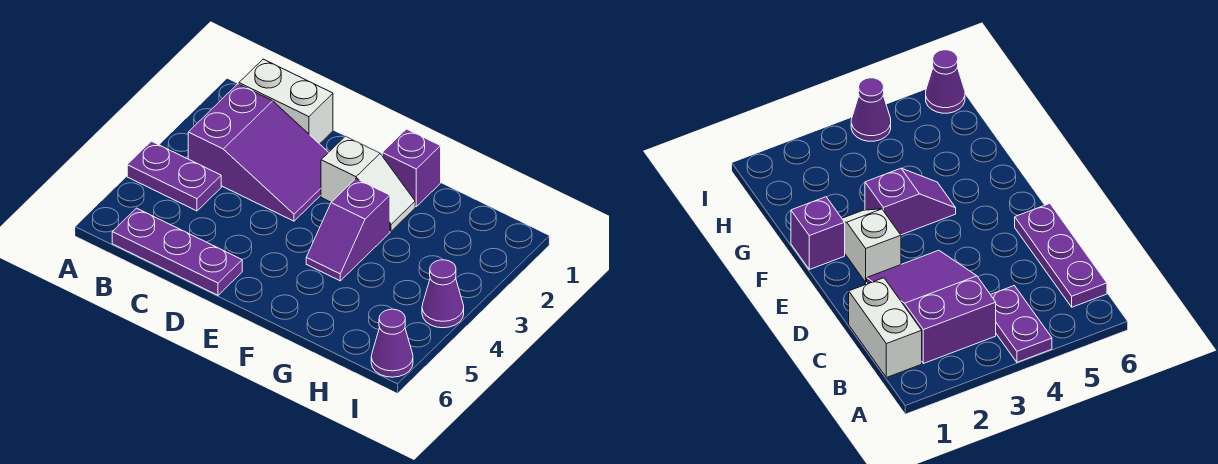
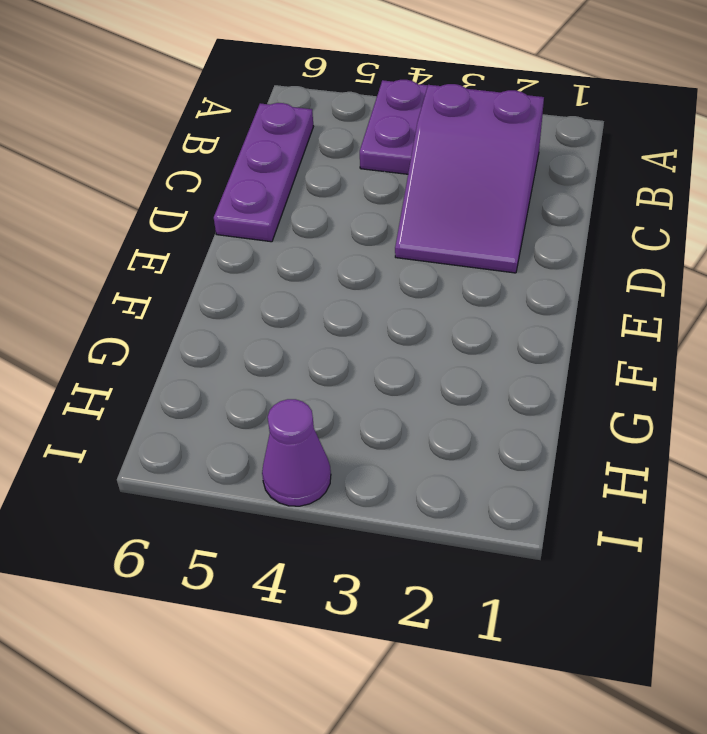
none -> white brick B1:C1 level 1
none -> white slope E2:F2 level 1 top E

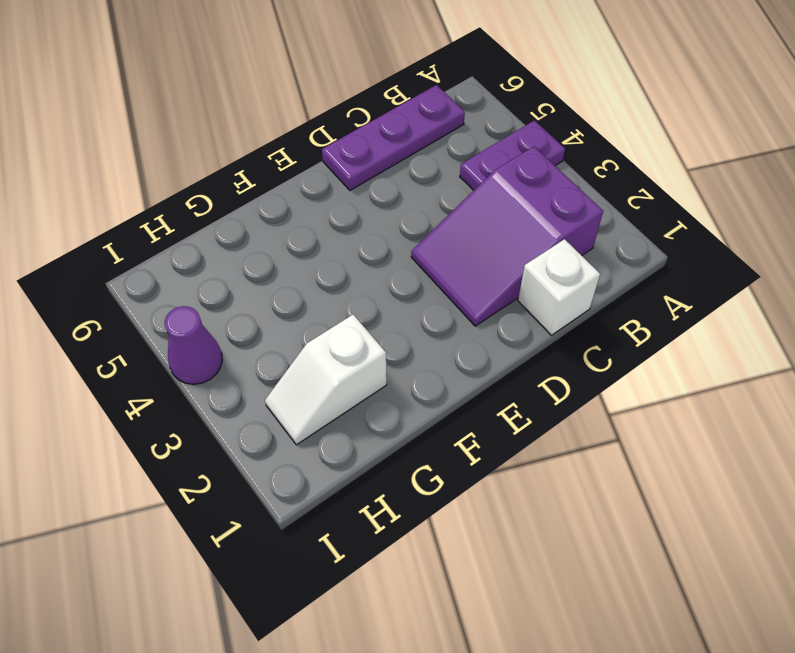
white brick C1 level 1 -> white brick B1:C1 level 1
white slope G2:H2 level 1 top G -> white slope E2:F2 level 1 top E
none -> purple brick F1 level 1
none -> purple slope F3:F4 level 1 top 3

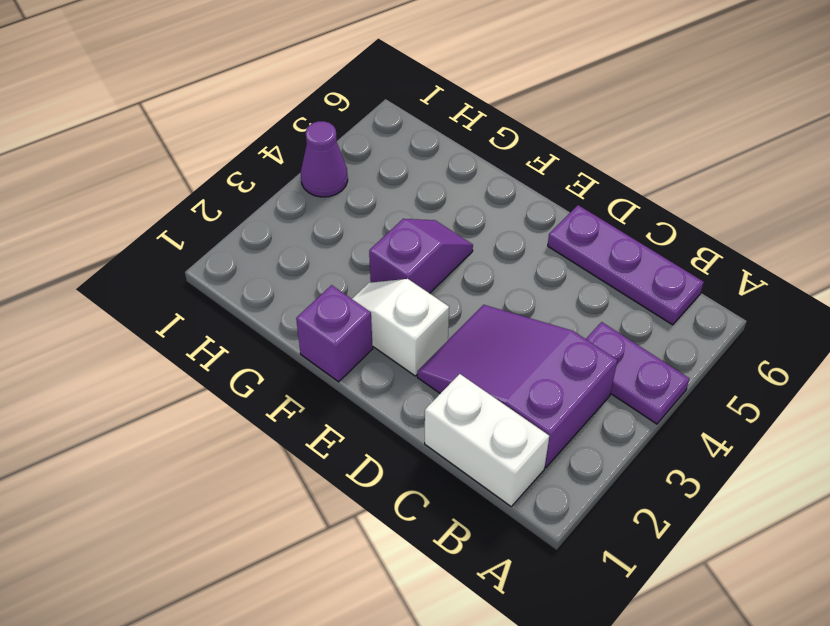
none -> purple cone I6 level 1

